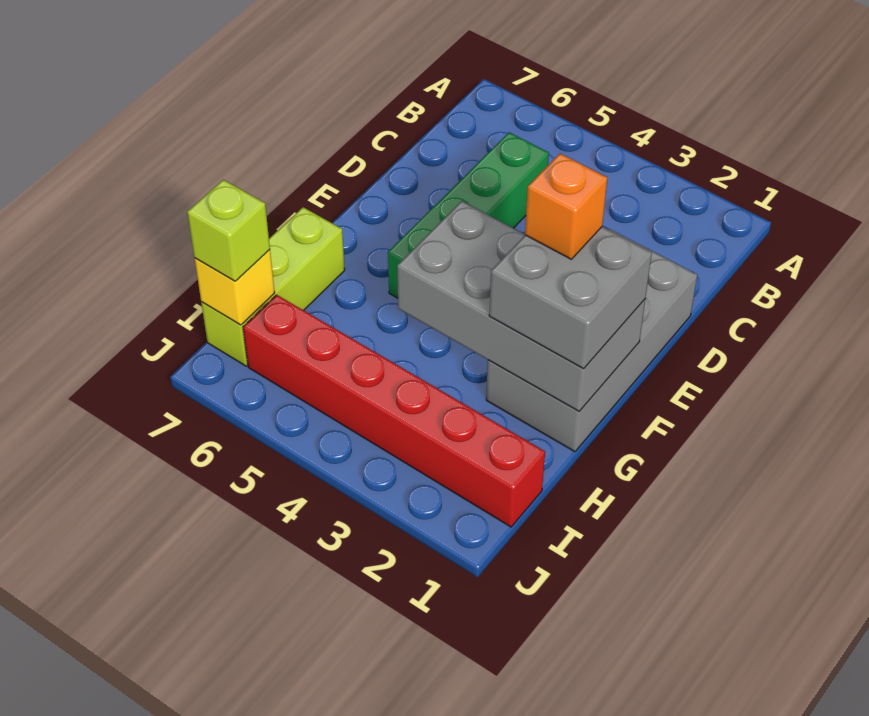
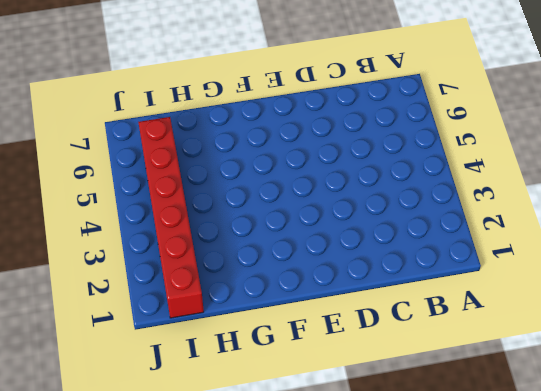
none -> green brick C5:F5 level 1
none -> grey brick D1:G2 level 1

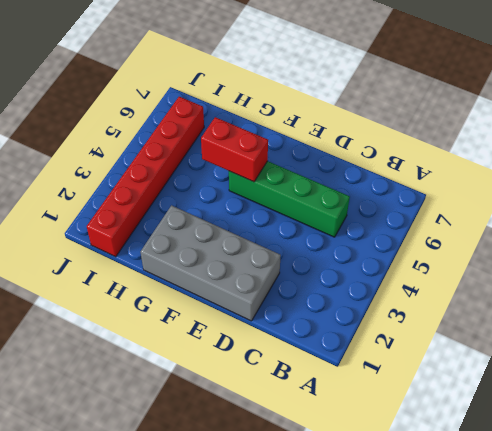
red brick F5:G5 level 2 -> none
none -> lime brick G7:I7 level 1
none -> grey brick F1:G4 level 2

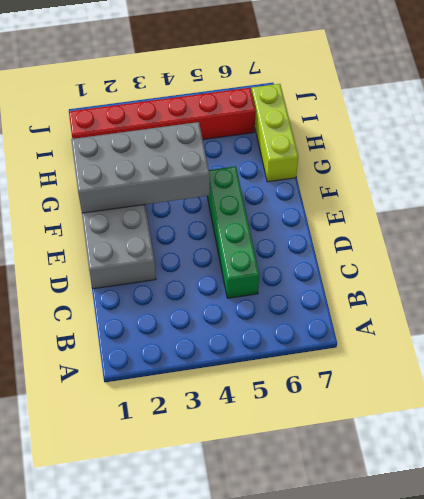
none -> yellow brick I7 level 2
none -> grey brick F1:G2 level 3

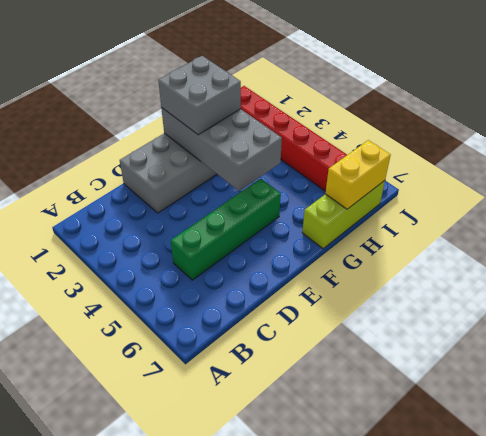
yellow brick H7:I7 level 2 -> yellow brick I7 level 2
none -> lime brick I7 level 3
none -> orange brick F2 level 4

